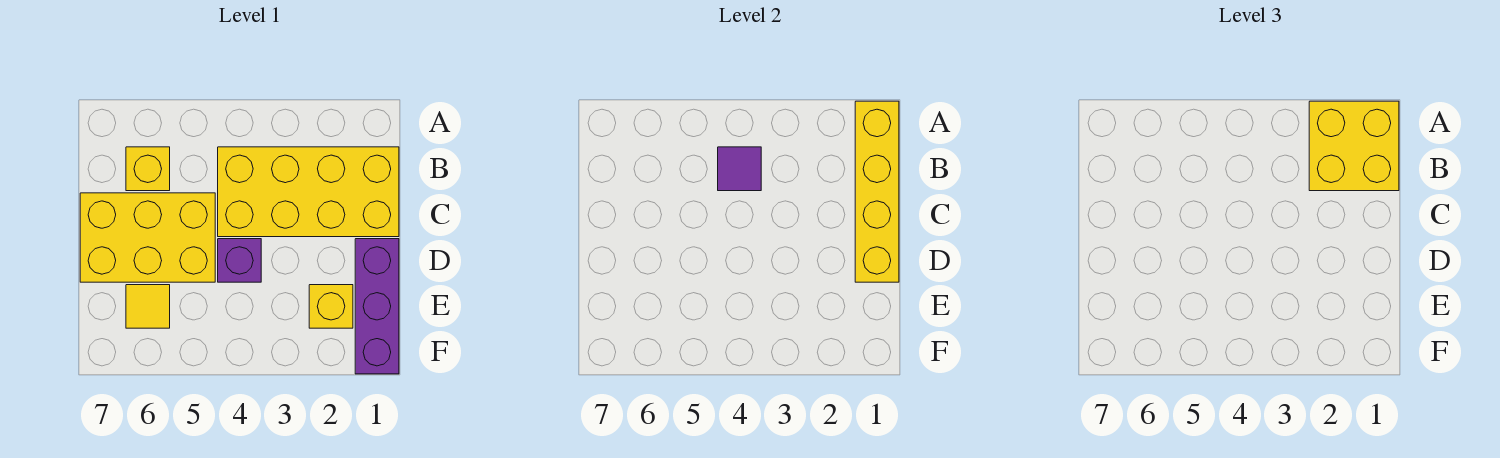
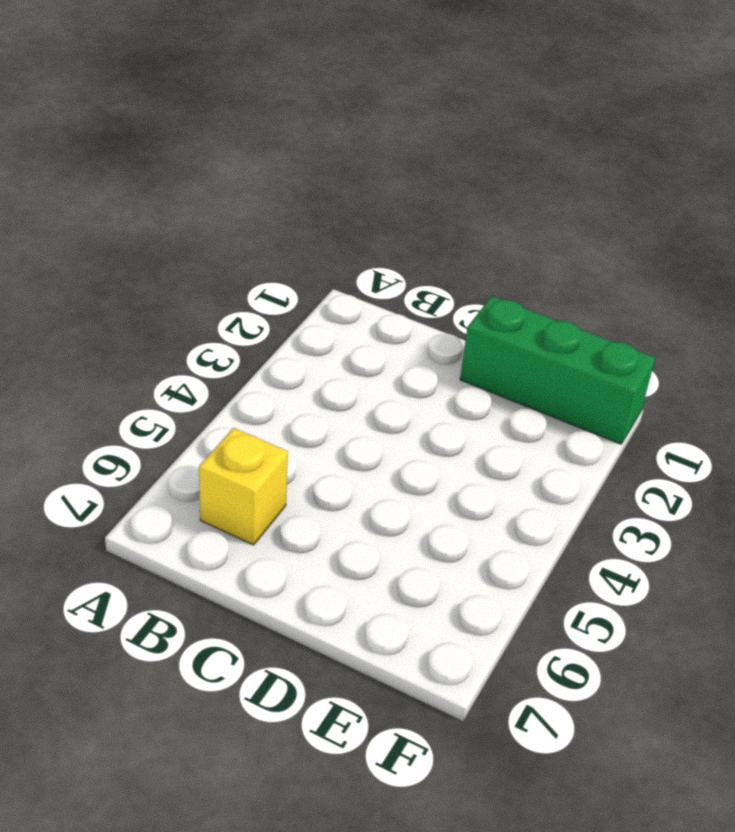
green brick D1:F1 level 1 -> purple brick D1:F1 level 1
none -> yellow brick B1:C4 level 1
none -> yellow brick C5:D7 level 1

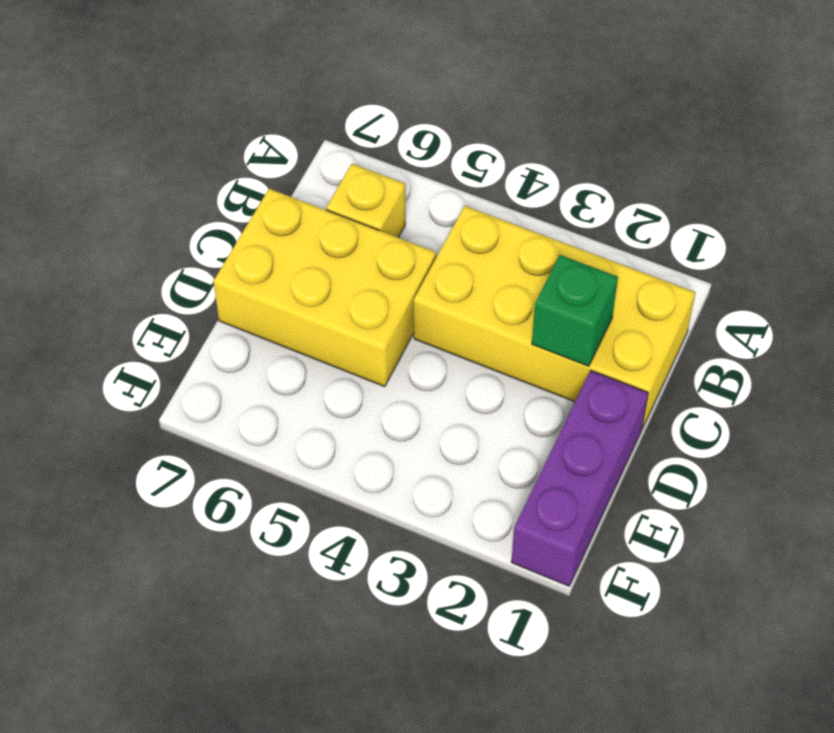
green brick C2 level 2 -> none
none -> purple brick D4 level 1
none -> yellow brick E2 level 1

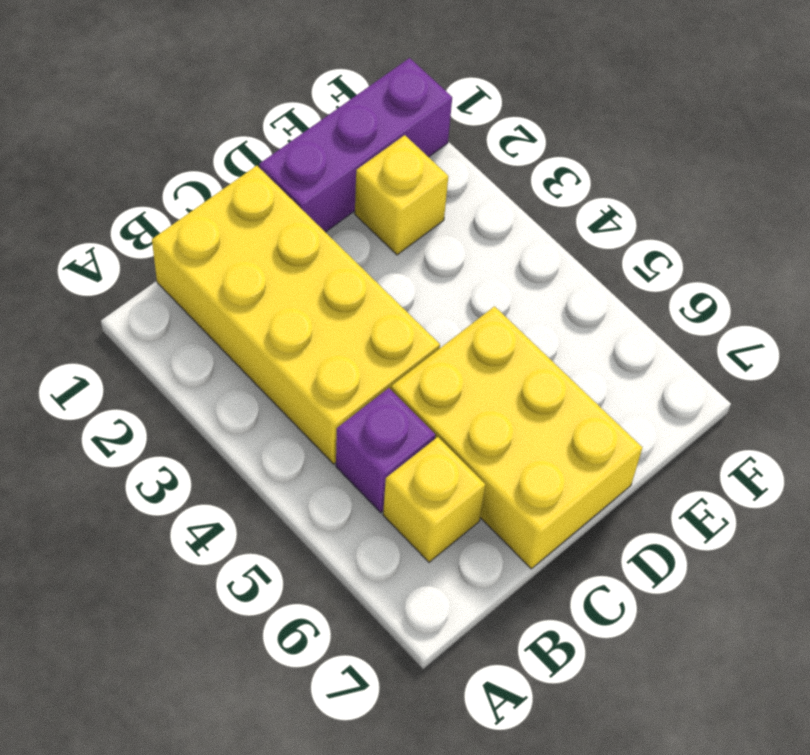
purple brick B5 level 1 -> purple brick D4 level 1
none -> yellow tile E6 level 1
none -> yellow brick A1:D1 level 2

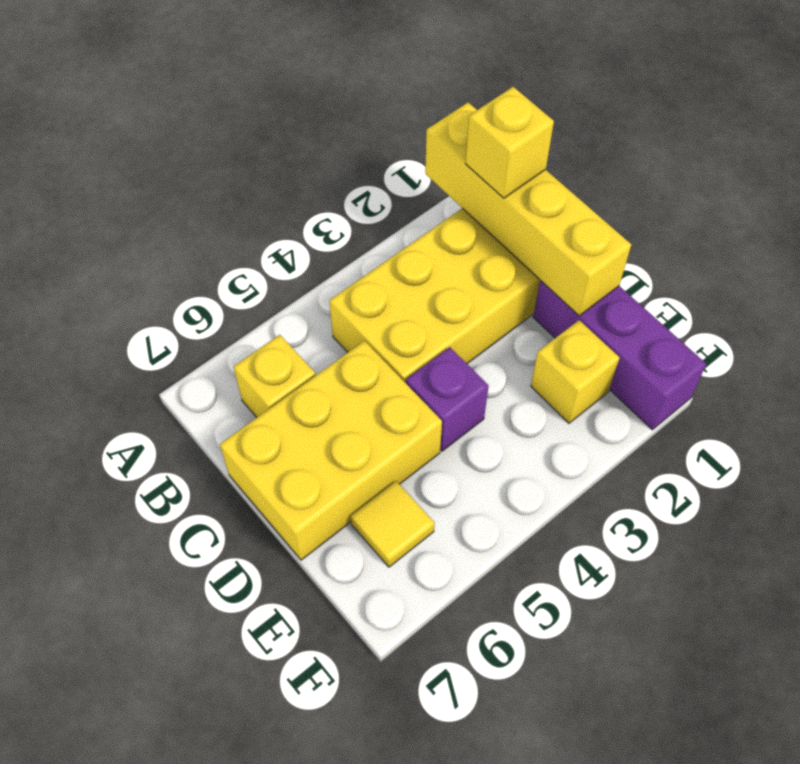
yellow brick B1 level 3 -> yellow brick A1:B2 level 3
none -> purple tile B4 level 2

